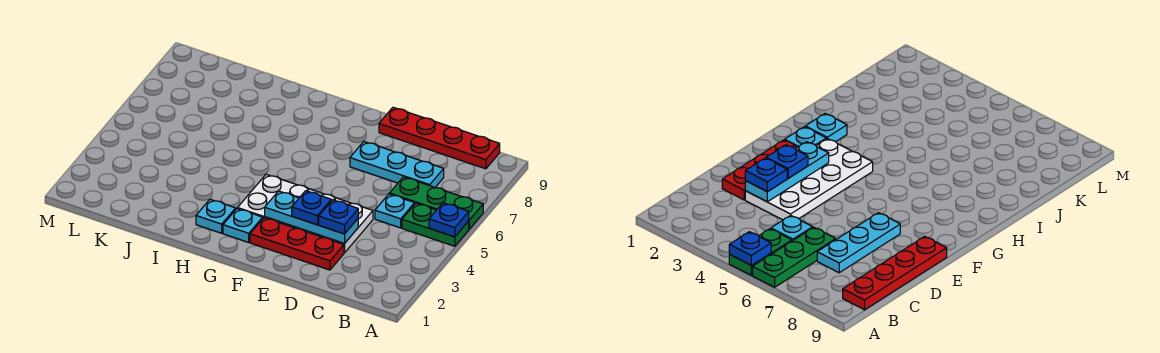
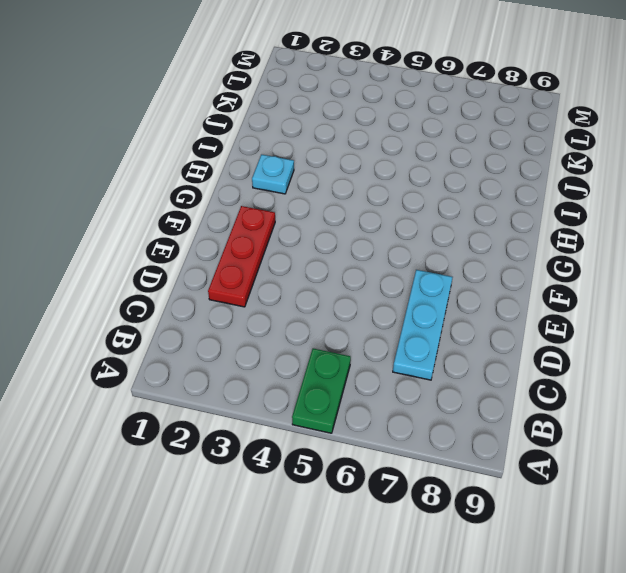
none -> green plate A6:C6 level 1
none -> red plate B9:E9 level 1
none -> cyan plate C5 level 1

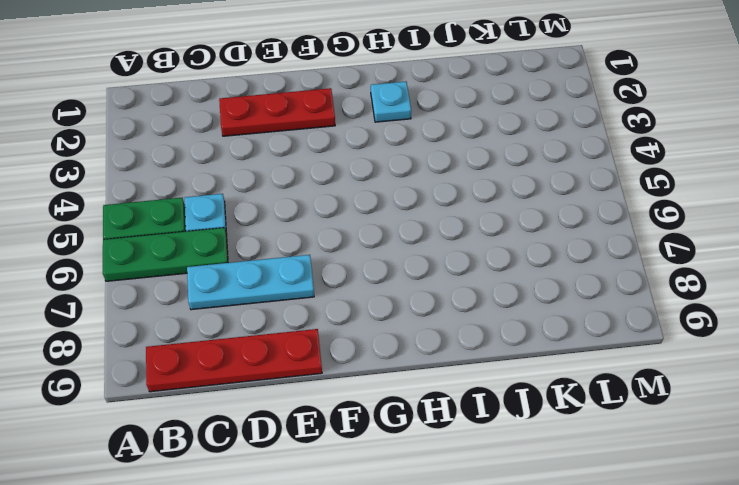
none -> white plate D3:G4 level 1
none -> cyan plate G2 level 1
none -> blue plate A5 level 2

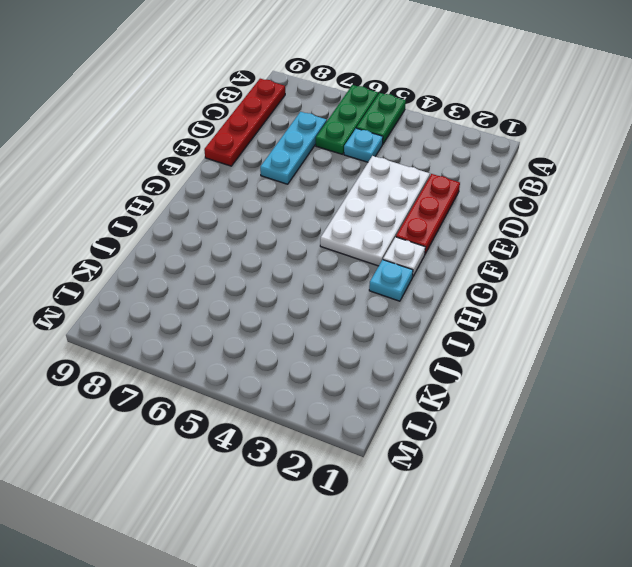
white plate G2 level 1 -> cyan plate G2 level 1
none -> blue plate A5 level 2
none -> cyan plate D3:F3 level 2
none -> blue plate D3 level 3

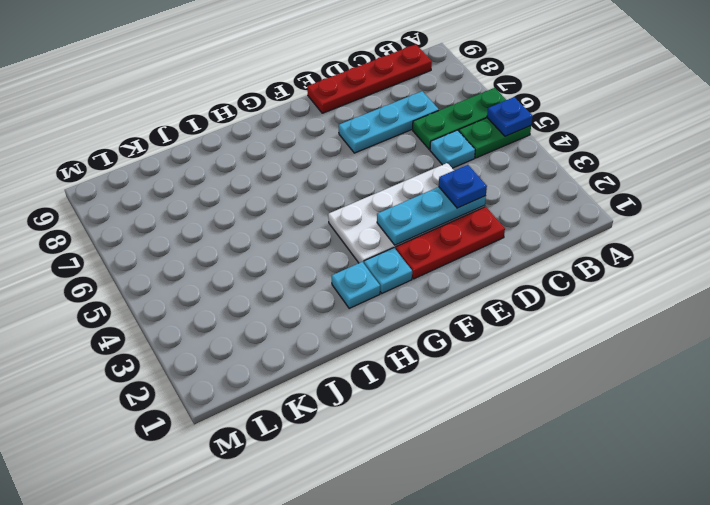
none -> blue plate E3 level 3

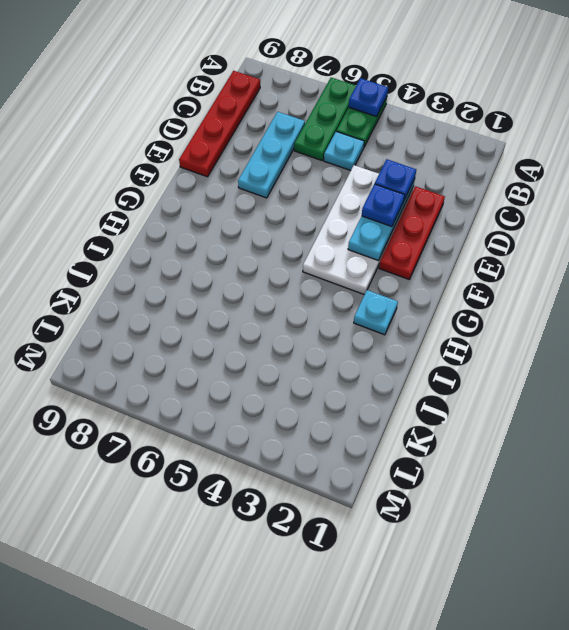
none -> cyan plate G2 level 1

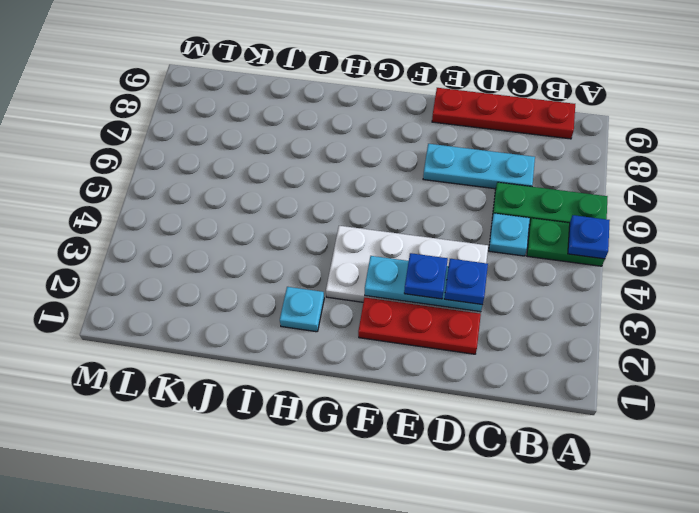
none -> cyan plate G2 level 1

